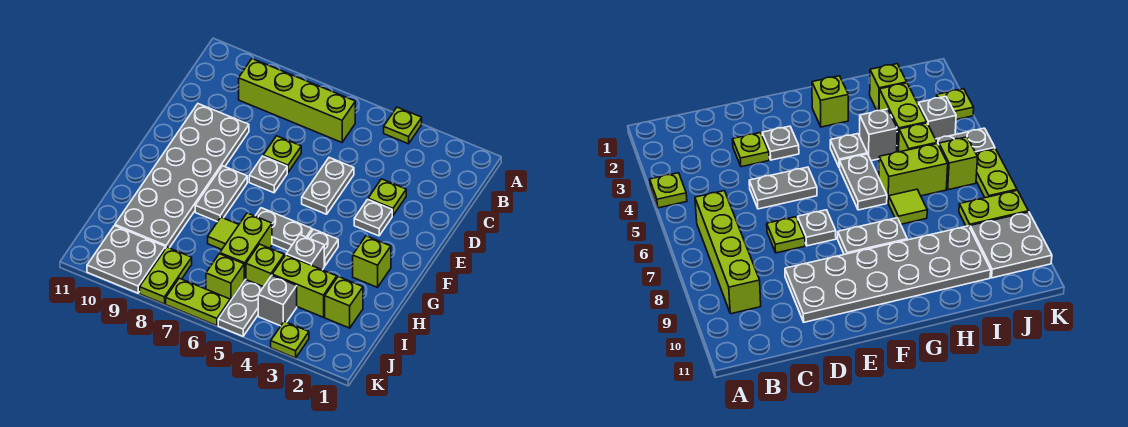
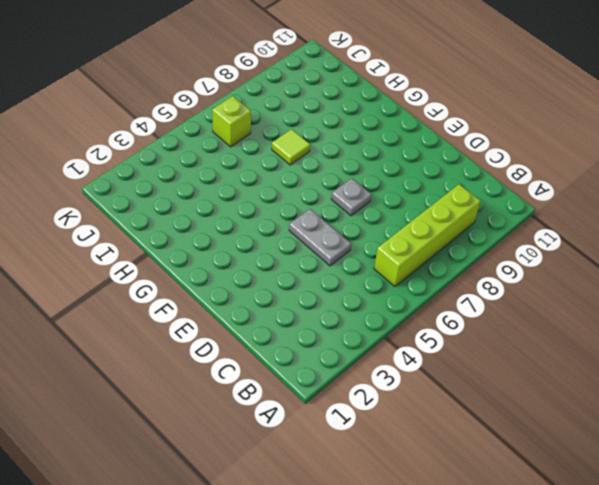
none -> lime plate A4 level 1
none -> lime plate D3 level 1
none -> lime plate D7 level 1

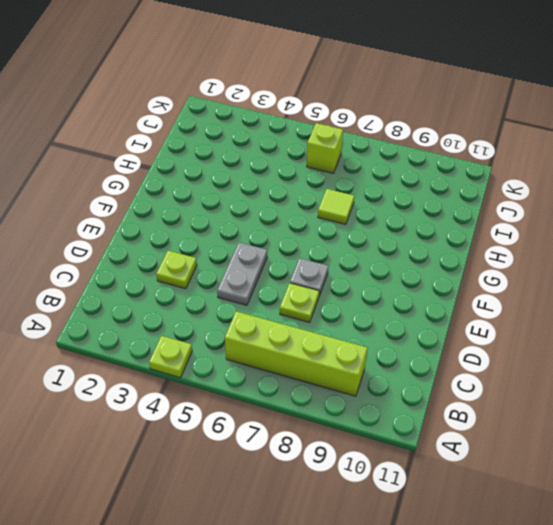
none -> grey plate D9:I10 level 1
none -> grey plate E3 level 1
none -> grey plate F8:G8 level 1

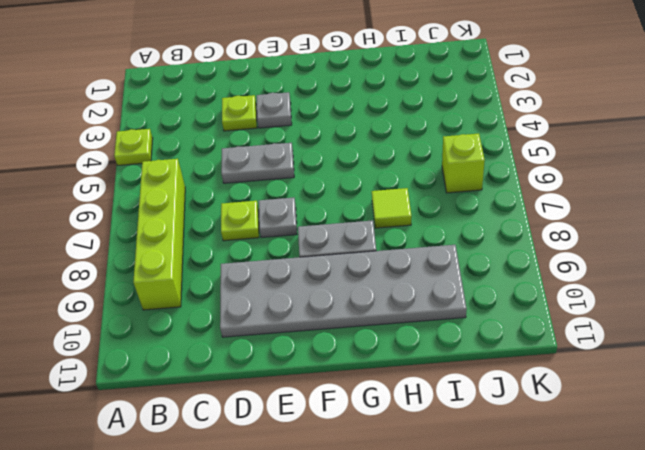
none -> lime brick G2 level 1
none -> grey plate G4 level 1
none -> grey plate G5:G6 level 1

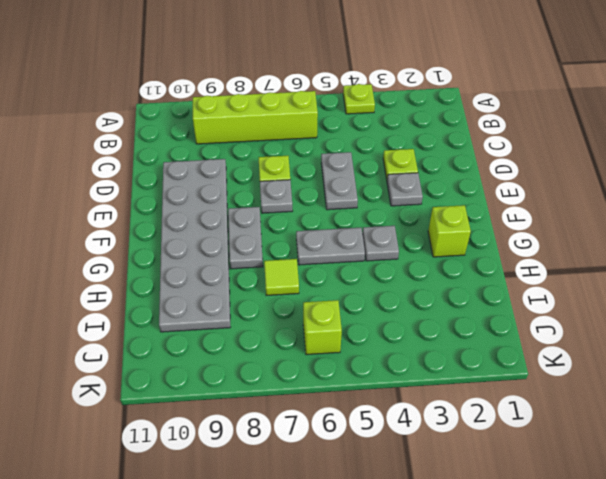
none -> grey brick H4 level 1
none -> lime brick H6:I6 level 1
none -> lime brick I2 level 1

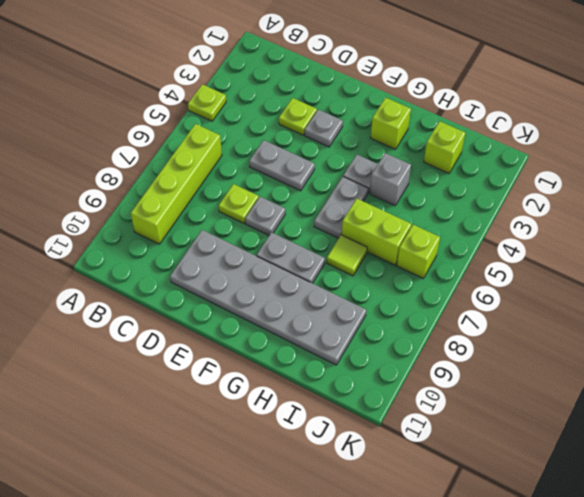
none -> lime brick I3:I4 level 1
none -> lime brick I5 level 1
none -> grey brick J4 level 1

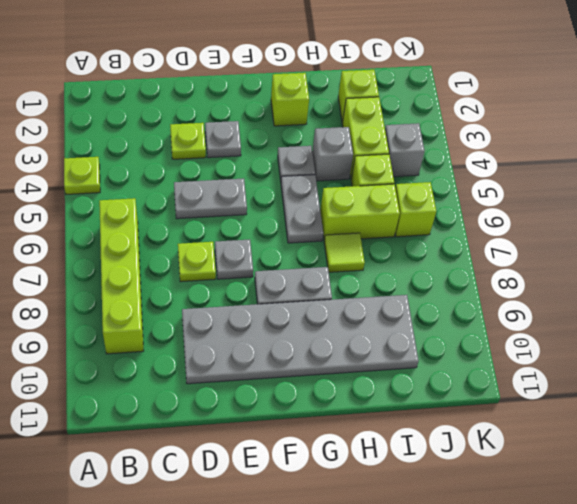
none -> grey plate J5:K5 level 1
none -> lime plate J8:K8 level 1
none -> grey plate J9:K10 level 1

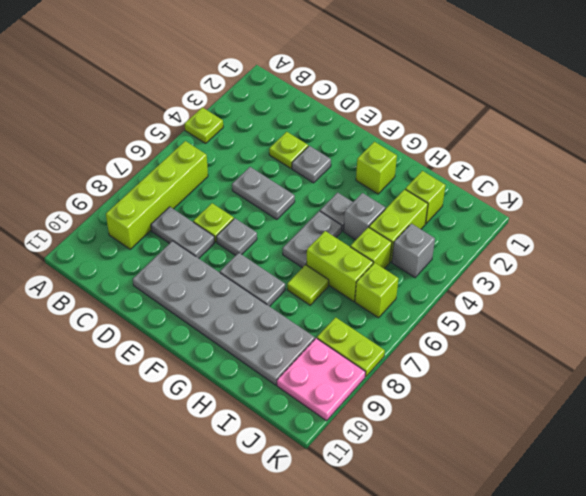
grey plate C8:D8 level 1 -> grey plate J5:K5 level 1
pink plate J9:K10 level 1 -> grey plate J9:K10 level 1
none -> lime plate K3 level 1
none -> lime plate K6:K7 level 1

